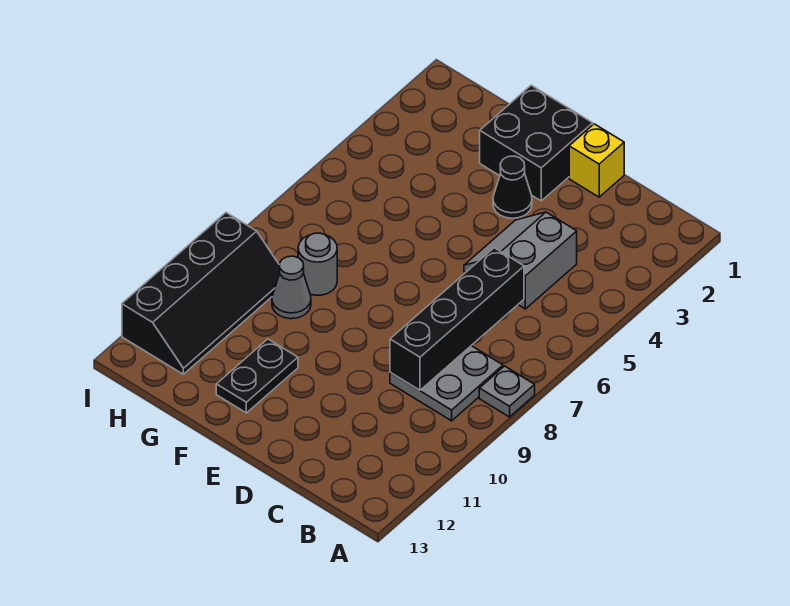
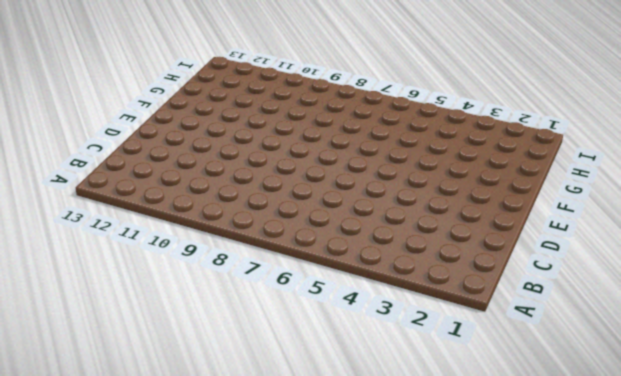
none -> grey plate A8 level 1
none -> grey plate B8:C9 level 1

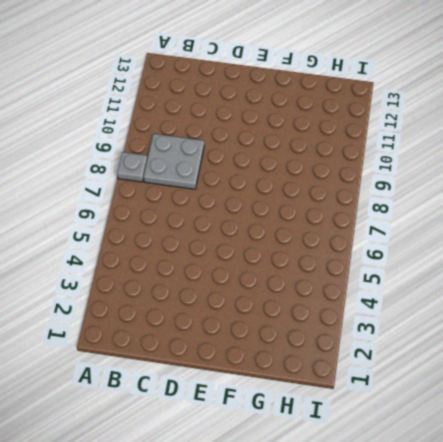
none -> grey slope C4:D5 level 1 top C
none -> yellow brick D1 level 1

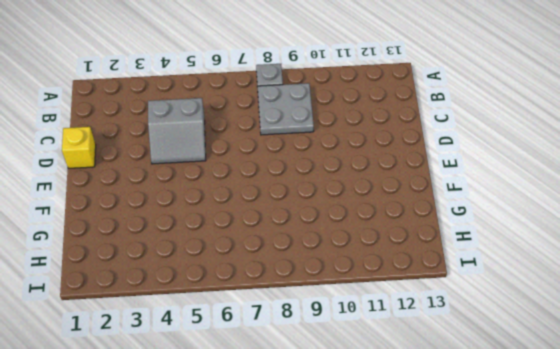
none -> black brick E1:F2 level 1
none -> black cone E3 level 1

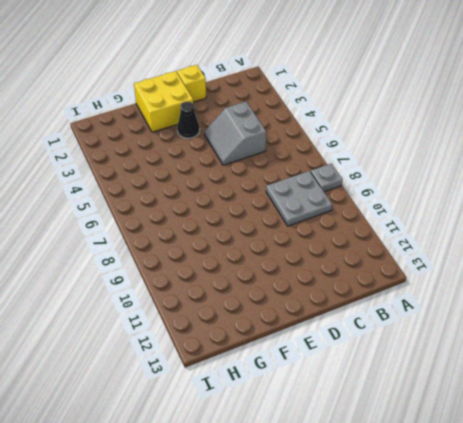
yellow brick E1:F2 level 1 -> black brick E1:F2 level 1
none -> black plate F11:F12 level 1
none -> grey round brick G8 level 1

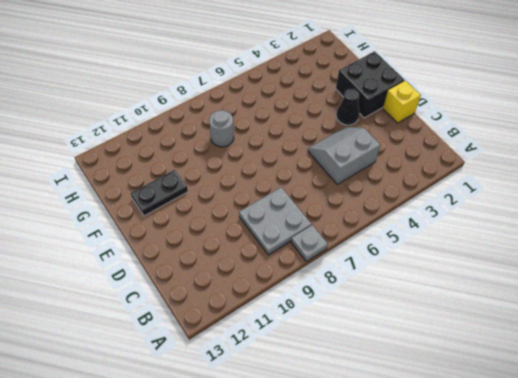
none -> grey cone G9 level 1
none -> black slope H9:I12 level 1 top I

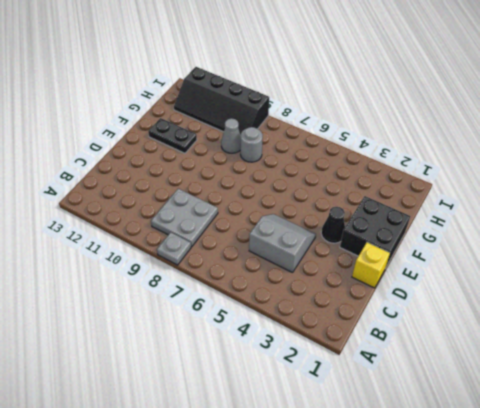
none -> black brick C6:C9 level 2

